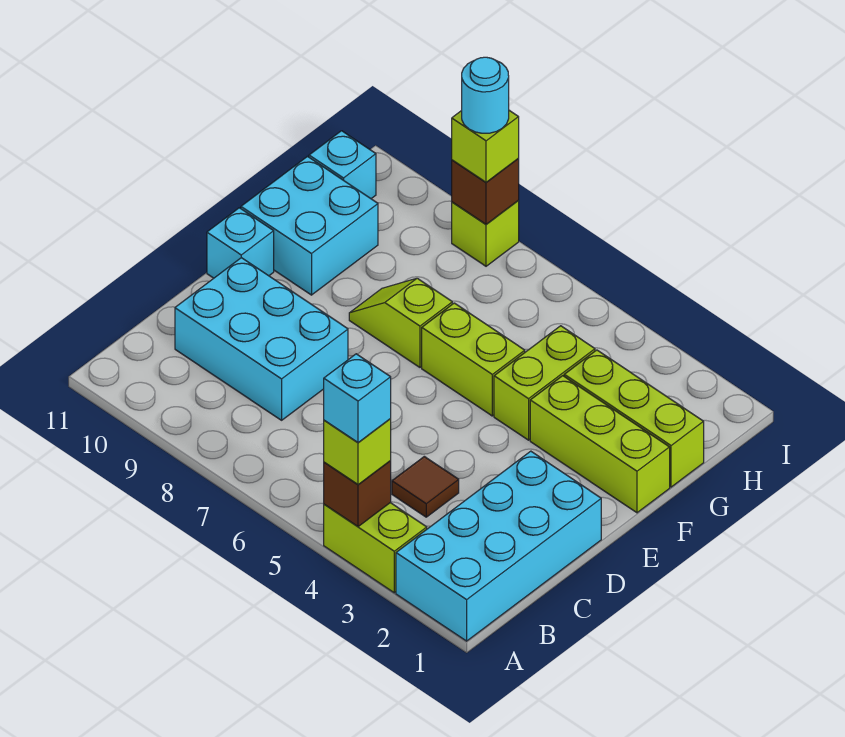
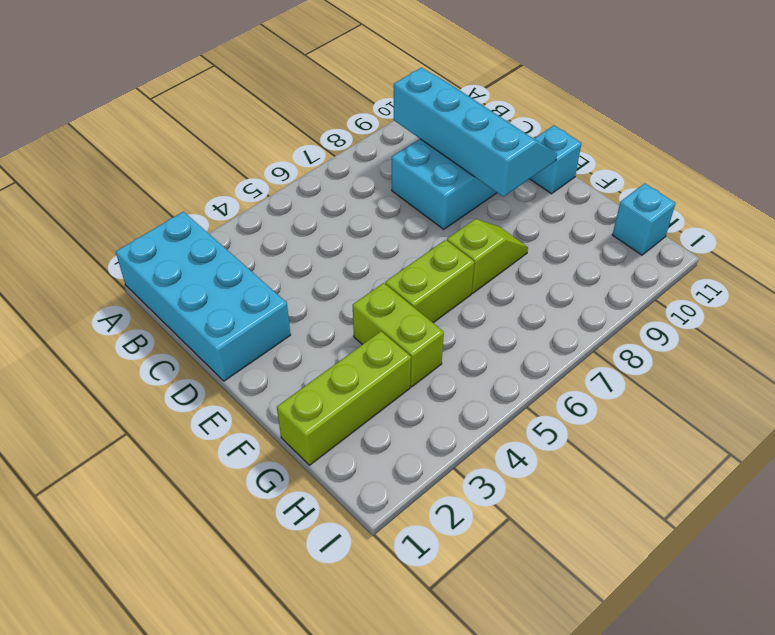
cyan slope B9:E10 level 2 top 9 -> none
none -> lime brick A3:A4 level 1
none -> brown tile C4 level 1
none -> lime brick F1:F3 level 1

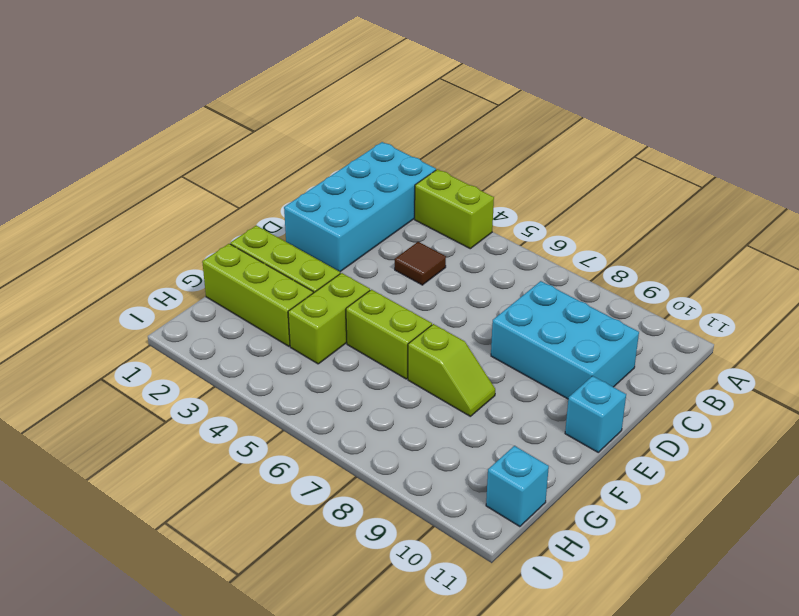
none -> cyan brick F10:G11 level 1
none -> lime brick I8 level 1
none -> brown brick A4 level 2

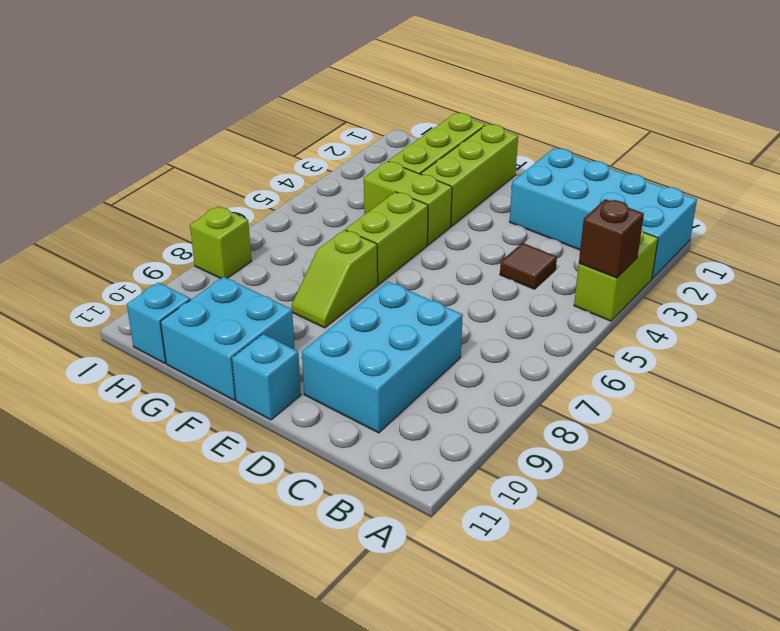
none -> brown brick I8 level 2
none -> lime brick A4 level 3
none -> lime brick I8 level 3

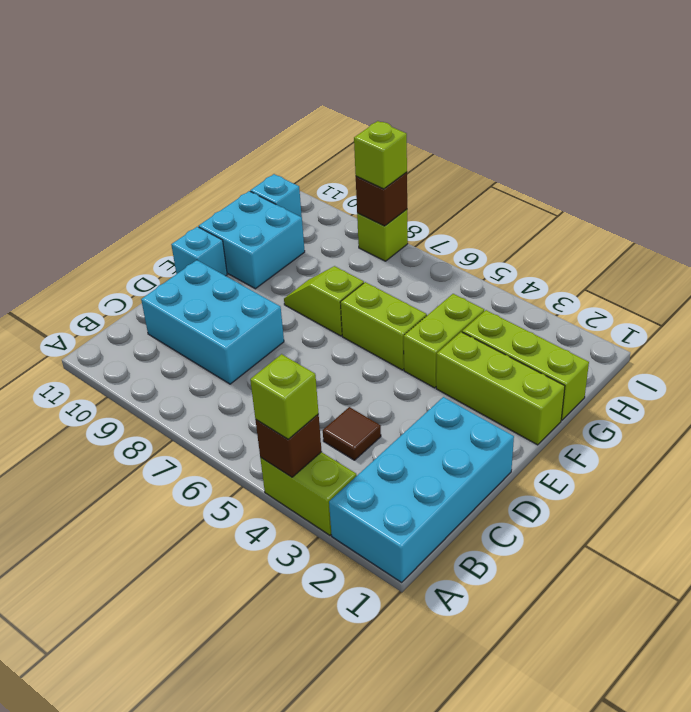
none -> cyan brick A4 level 4
none -> cyan round brick I8 level 4

